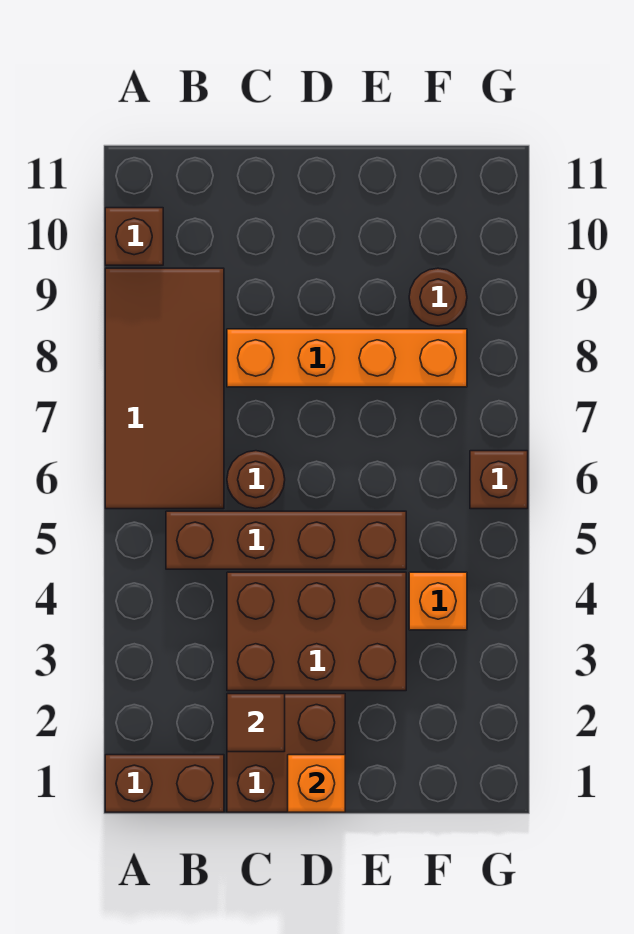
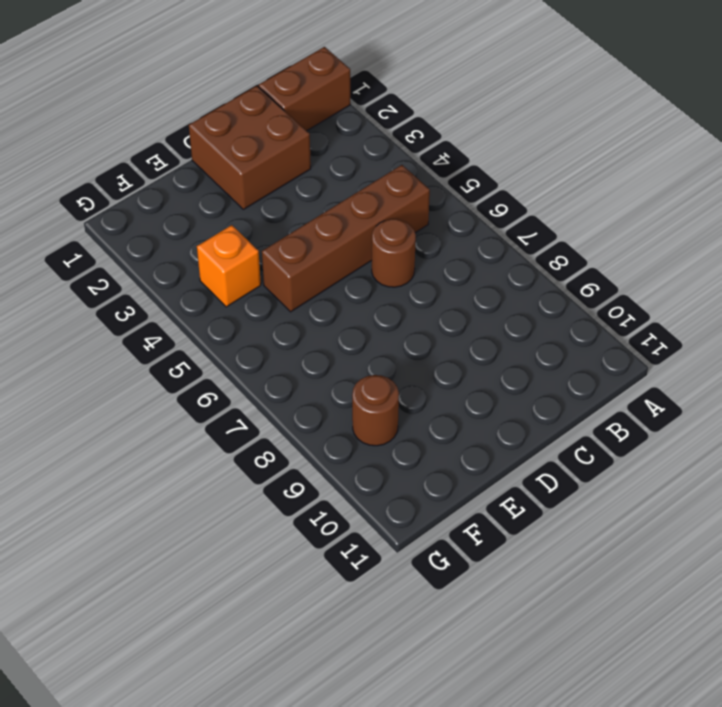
none -> brown tile A6:B9 level 1
none -> brown brick A10 level 1
none -> brown brick C3:E4 level 1

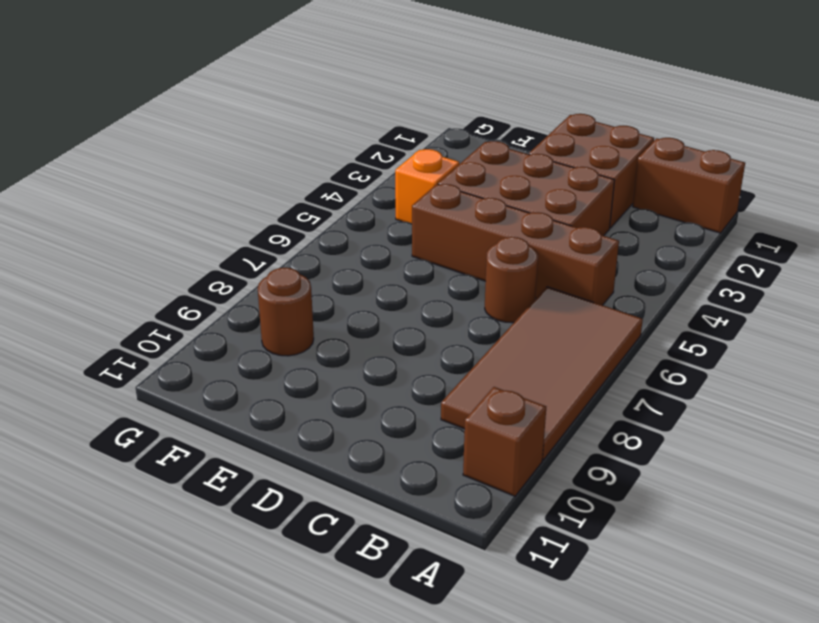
none -> orange brick C8:F8 level 1
none -> brown brick G6 level 1
none -> brown tile C2 level 2

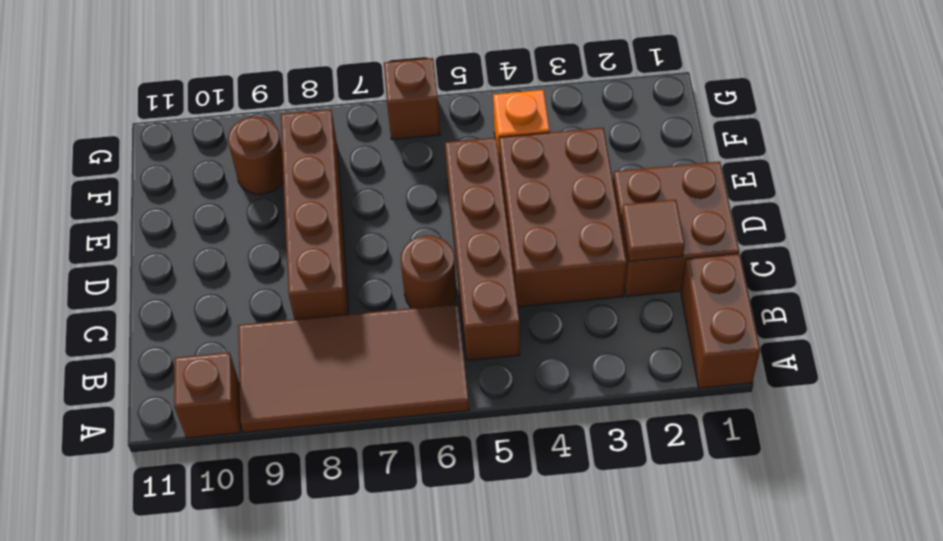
brown brick C8:F8 level 1 -> orange brick C8:F8 level 1
none -> orange brick D1 level 2

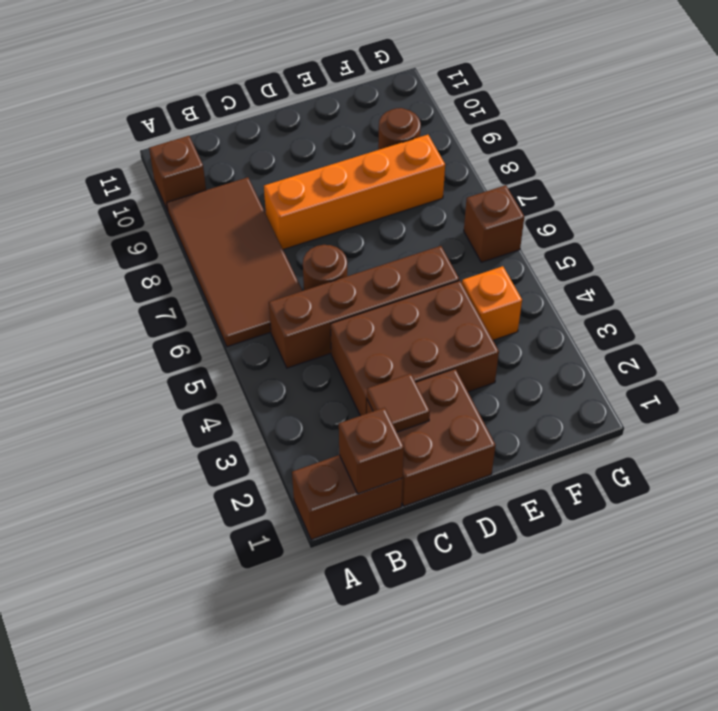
brown brick B1 level 2 -> none
none -> orange brick D1 level 2

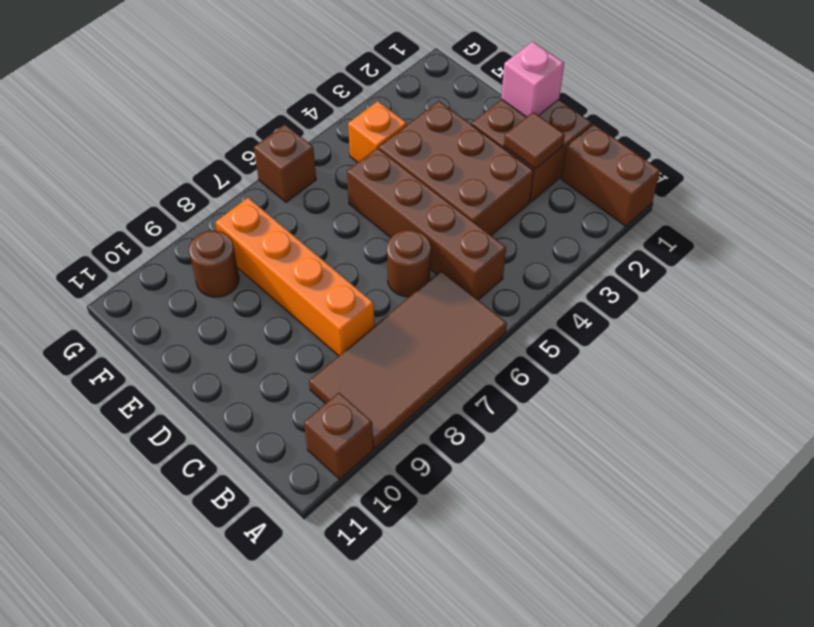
pink brick D1 level 2 -> orange brick D1 level 2

